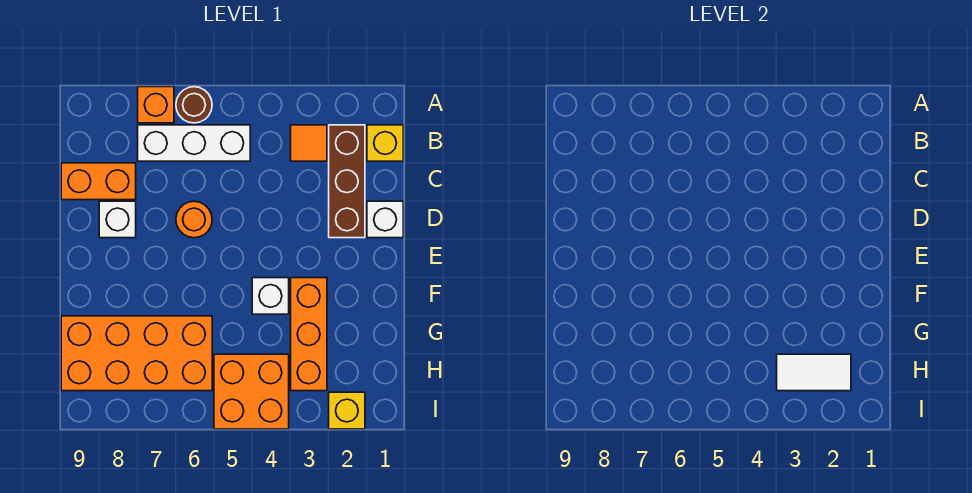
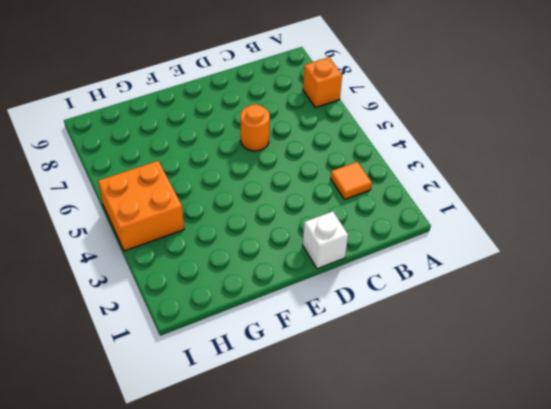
none -> brown round brick A6 level 1
none -> yellow brick B1 level 1
none -> brown brick B2:D2 level 1

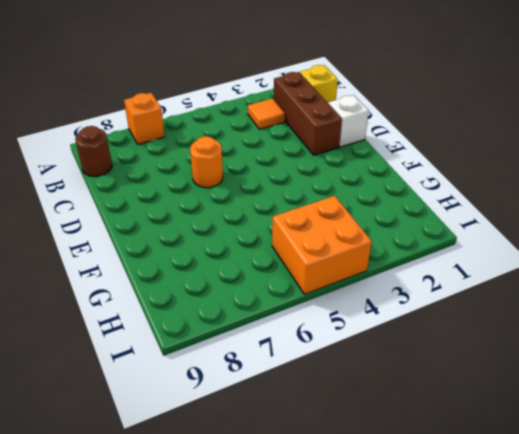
brown round brick B9 level 1 -> brown round brick A6 level 1
none -> white brick B5:B7 level 1
none -> orange brick C8:C9 level 1
none -> white brick D8 level 1

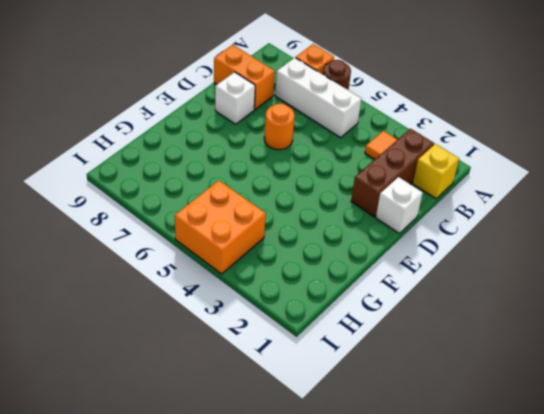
none -> orange brick F3:H3 level 1
none -> white brick F4 level 1
none -> orange brick G6:H9 level 1

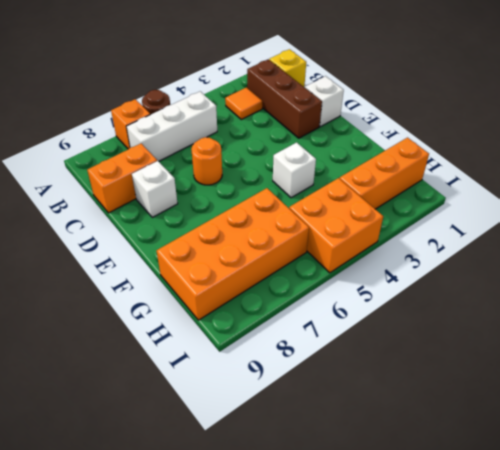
orange brick H1:H3 level 1 -> orange brick F3:H3 level 1
none -> yellow brick I2 level 1
none -> white tile H2:H3 level 2

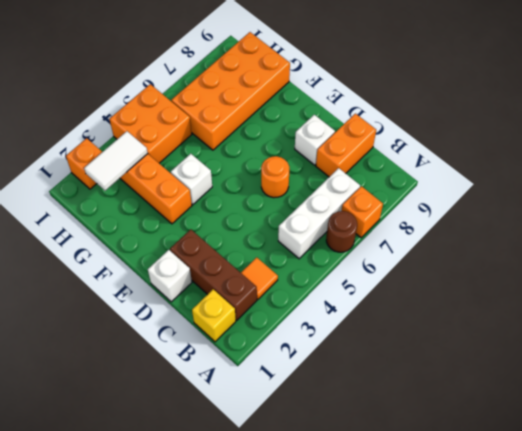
orange brick I2 level 1 -> yellow brick I2 level 1

